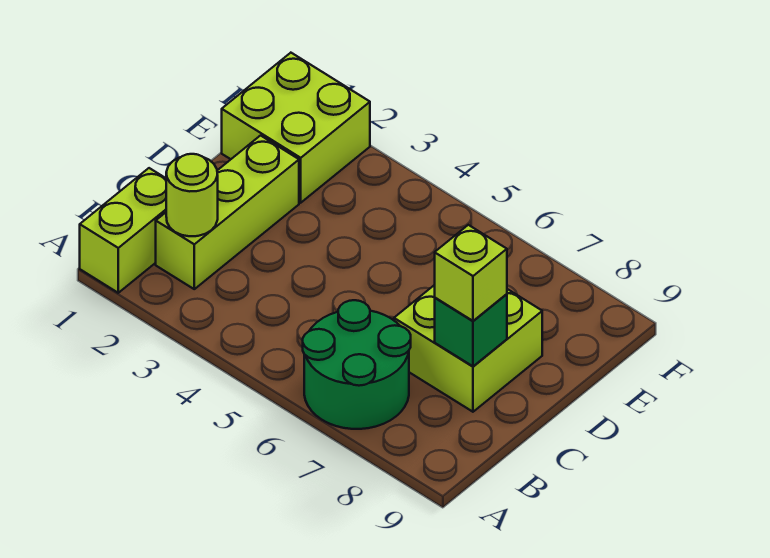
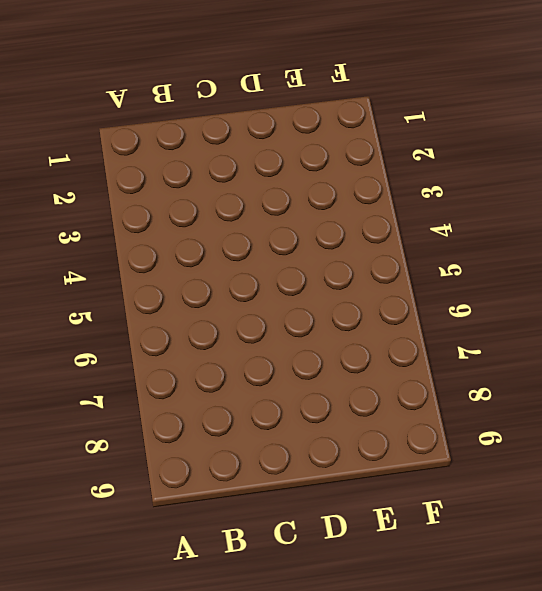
none -> lime brick A1:B1 level 1
none -> green round brick A6:B7 level 1

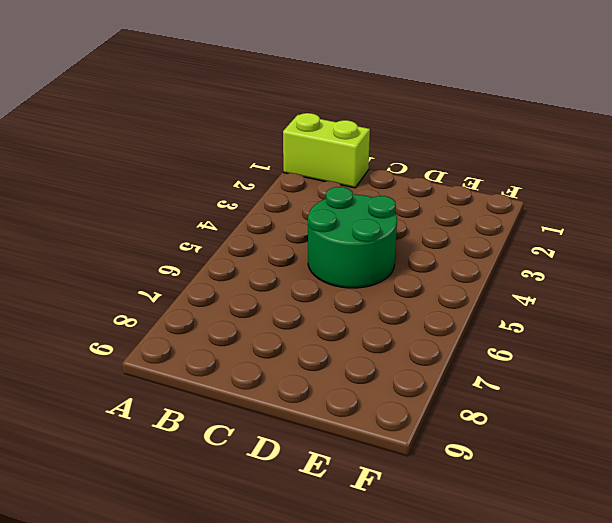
green round brick C4:D5 level 1 -> green round brick A6:B7 level 1
none -> lime brick B2:D2 level 1
none -> lime brick C7:D8 level 1

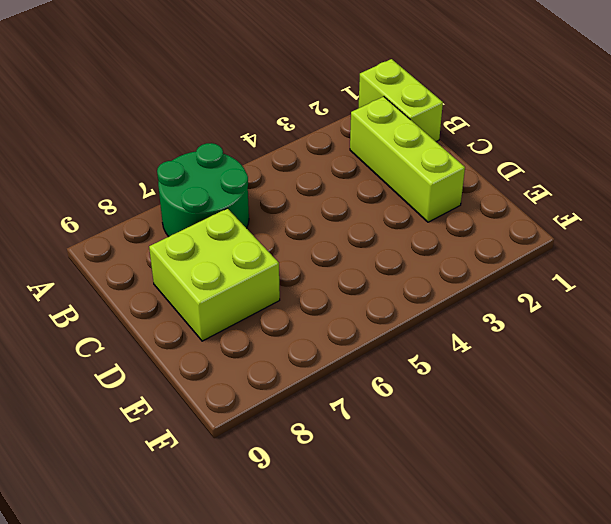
none -> lime brick E1:F2 level 1
none -> lime round brick B2 level 2

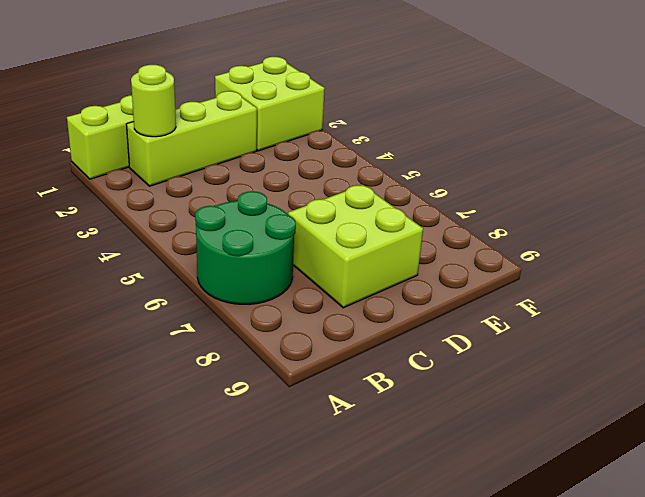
none -> green brick C8 level 2
none -> lime brick C8 level 3

